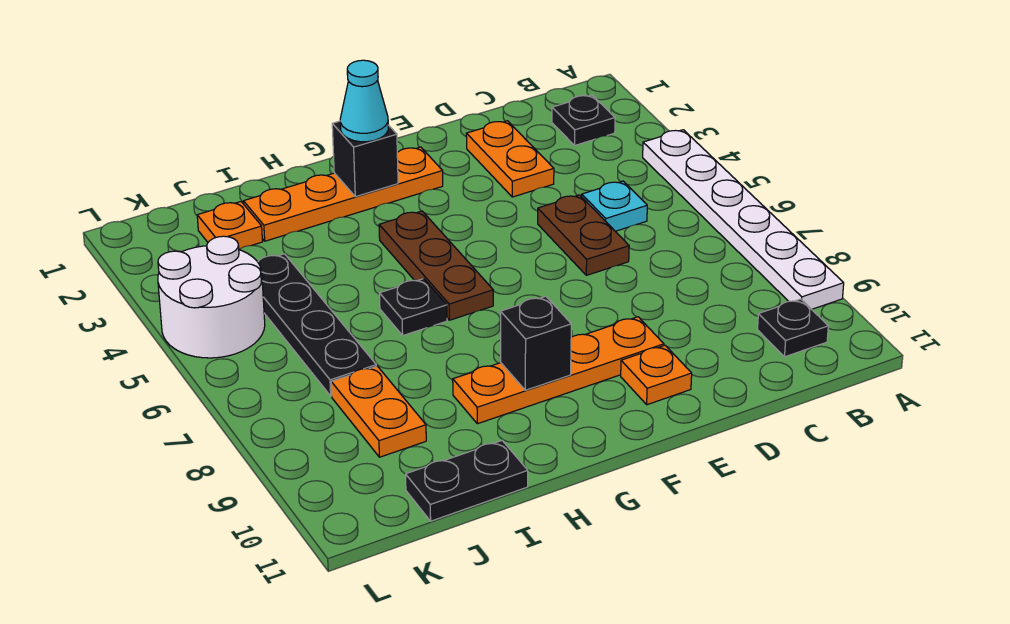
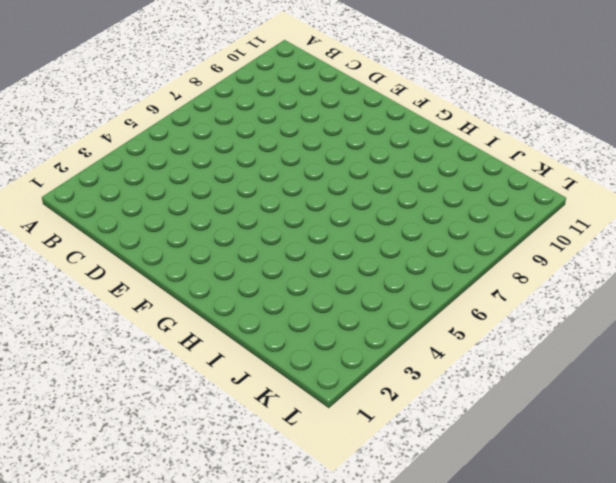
none -> white plate A4:A9 level 1
none -> black plate B2 level 1
none -> black plate B10 level 1

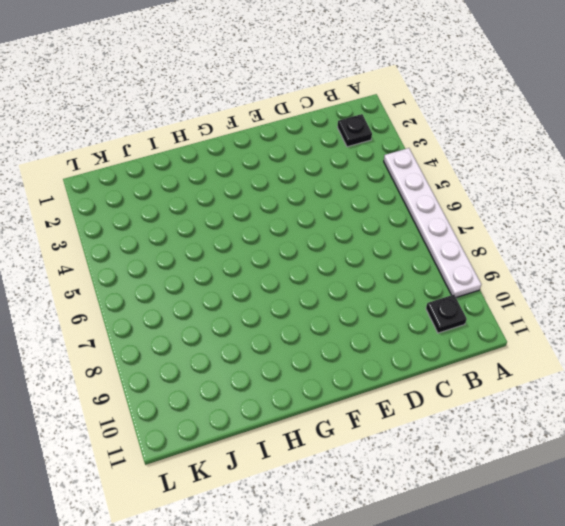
none -> cyan plate C5 level 1
none -> orange plate D2:D3 level 1
none -> brown plate D5:D6 level 1

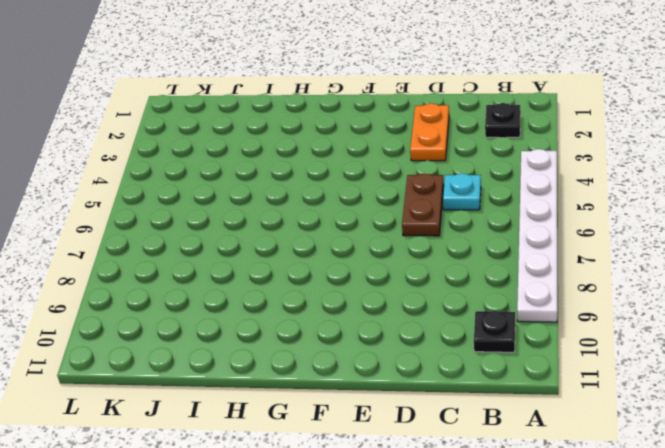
none -> orange plate E9:H9 level 1
none -> orange plate E10 level 1
none -> orange plate F2:I2 level 1

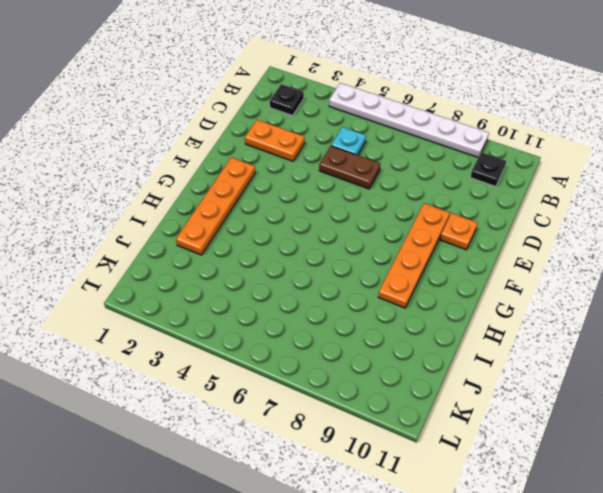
none -> brown plate G4:G6 level 1
none -> black plate H6 level 1
none -> black plate I11:J11 level 1

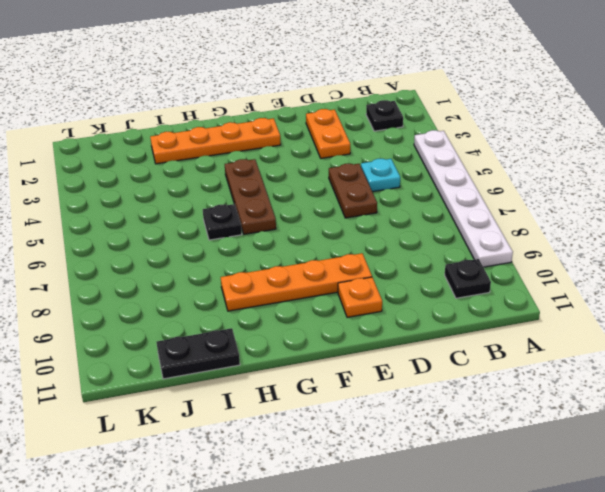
none -> orange plate J2 level 1
none -> black plate J4:J7 level 1
none -> orange plate J8:J9 level 1

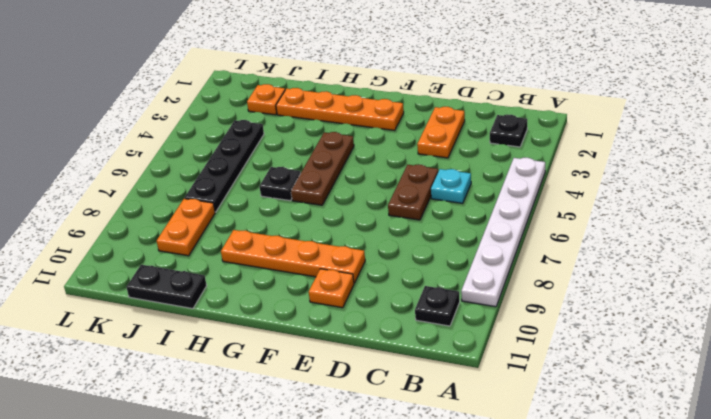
none -> white round brick K4:L5 level 1
none -> black brick G2 level 2
none -> black brick G9 level 2

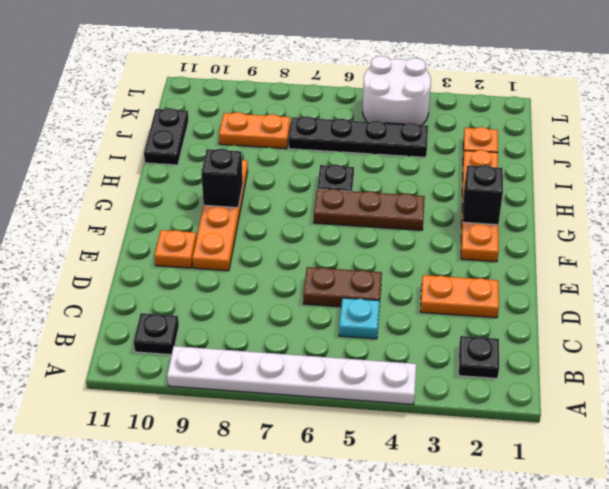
none -> cyan cone G2 level 3

